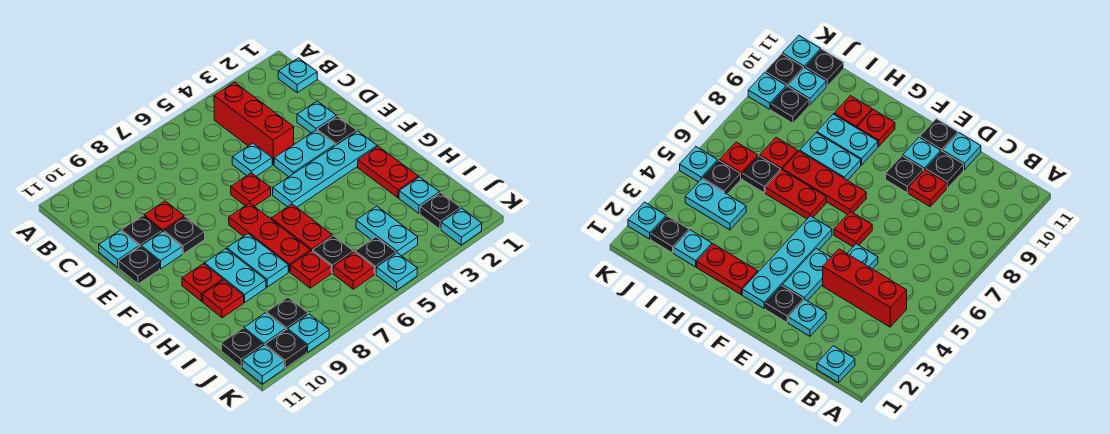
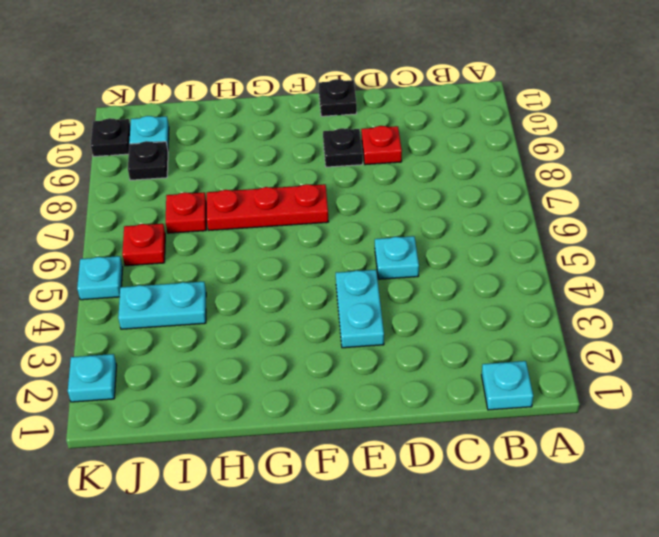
none -> red brick B4:D4 level 1
none -> cyan plate D2 level 1
none -> black plate D10 level 1
none -> cyan plate D11 level 1

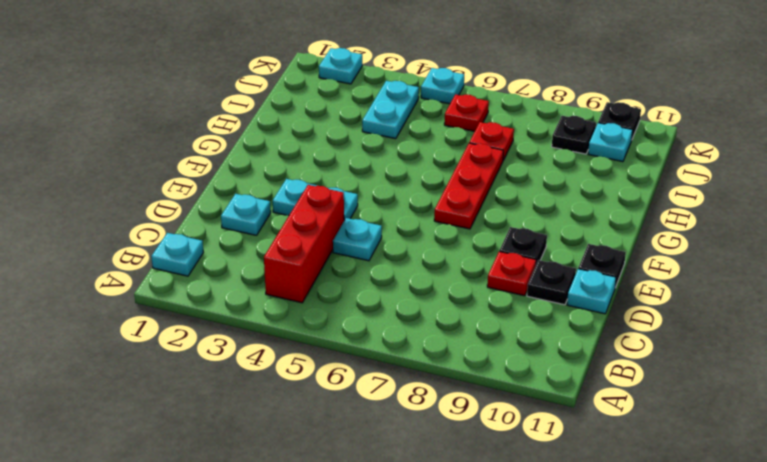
none -> black plate E2 level 1
none -> red plate E6 level 1
none -> cyan plate E10 level 1
none -> cyan plate F2:F5 level 1

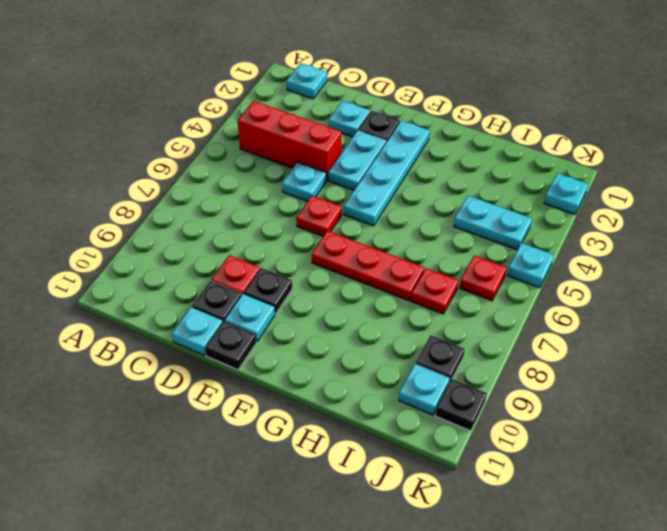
none -> red plate G2:H2 level 1
none -> red plate G6:H6 level 1
none -> cyan plate G8:H8 level 1
none -> cyan plate G9:H9 level 1

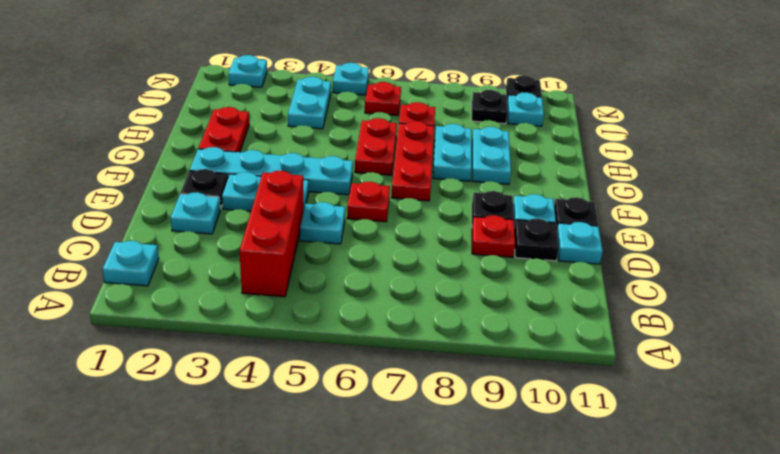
none -> red plate G10 level 1
none -> red plate H10 level 1
none -> cyan plate I2 level 1
none -> black plate I6 level 1

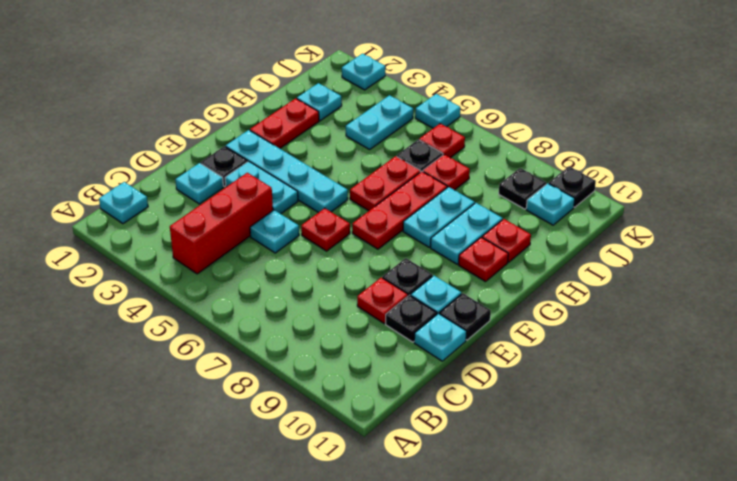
none -> black plate J2 level 1
none -> black plate J5 level 1
none -> black plate J11 level 1
none -> cyan plate K9 level 1

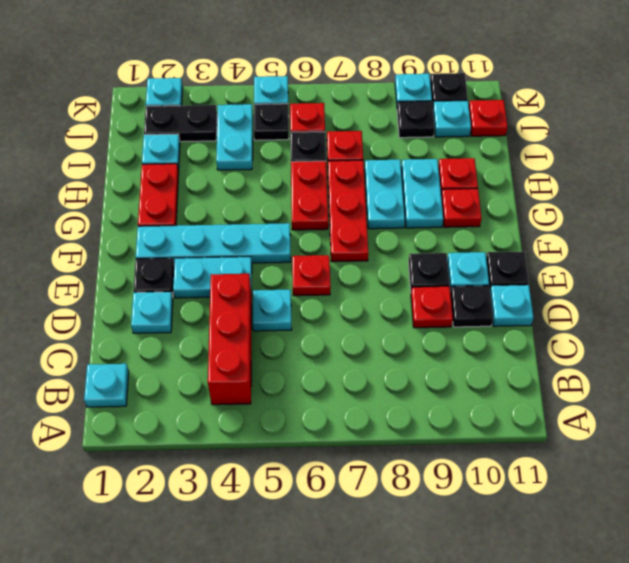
black plate J2:J3 level 1 -> black plate J2 level 1
red plate J11 level 1 -> black plate J11 level 1
none -> cyan plate K11 level 1

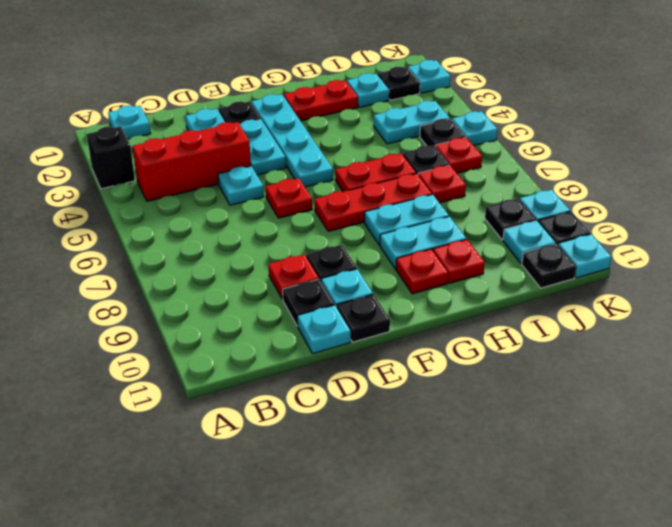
black brick A3 level 1 -> none

